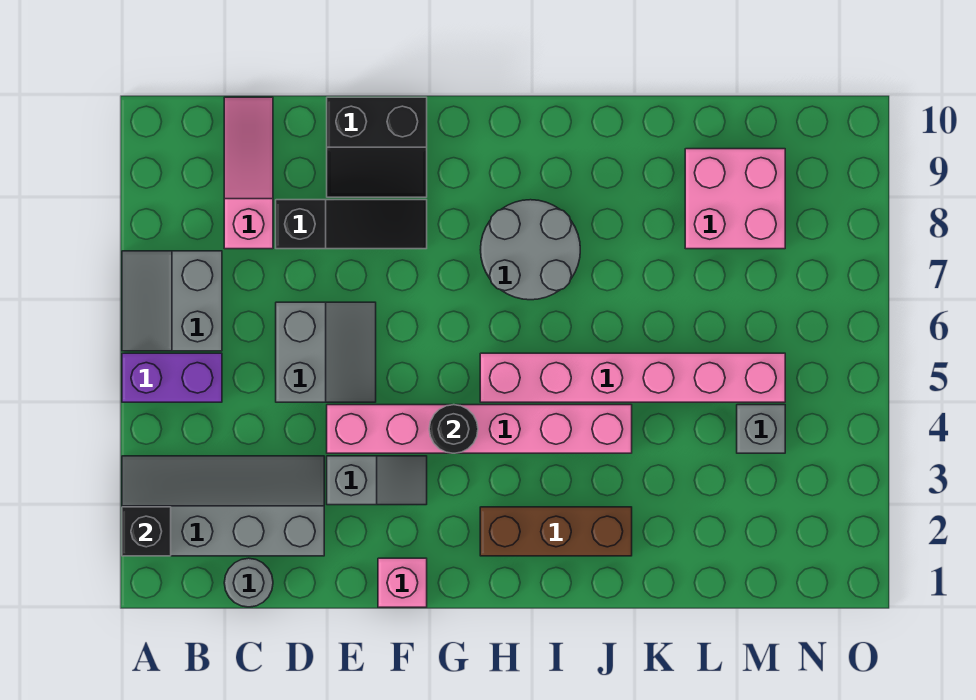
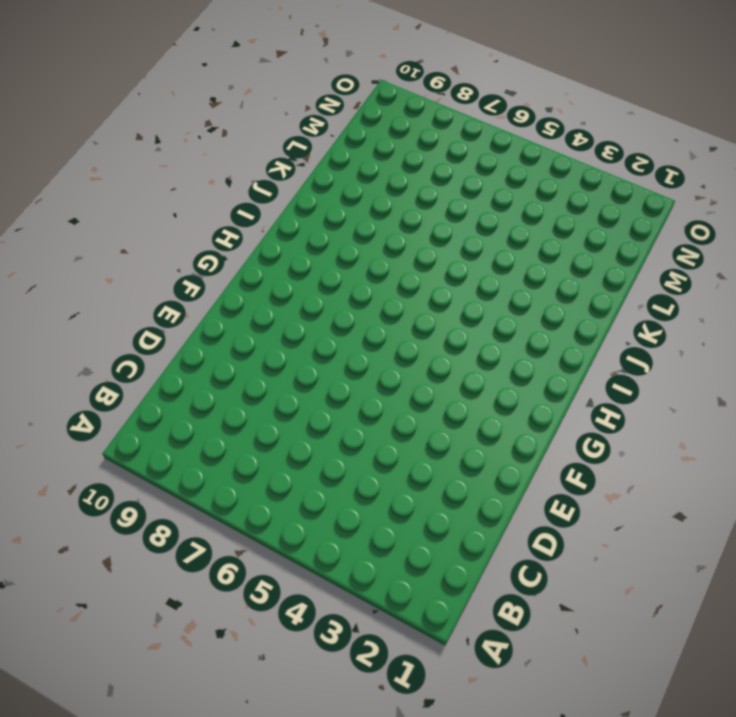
none -> grey slope A2:D3 level 1 top 2
none -> purple brick A5:B5 level 1
none -> grey slope A6:B7 level 1 top B

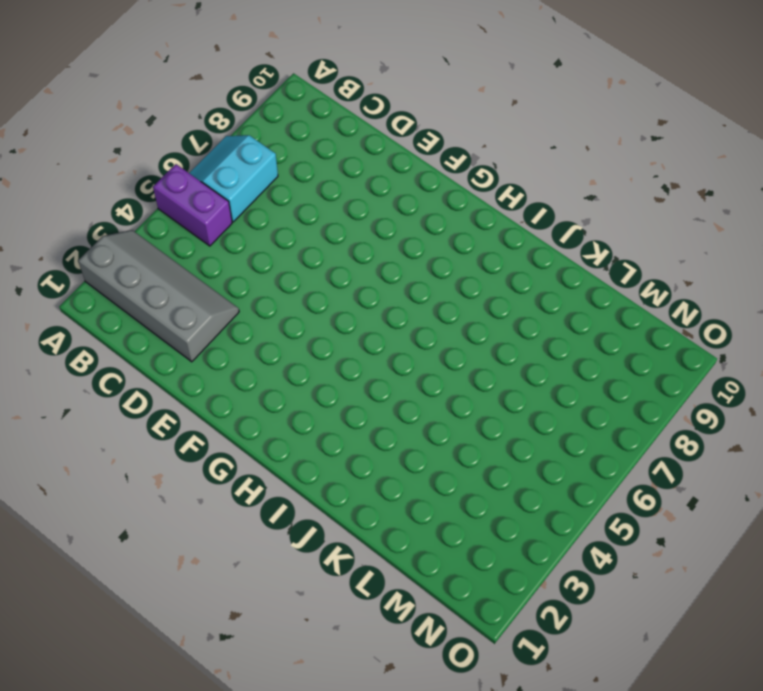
cyan slope A6:B7 level 1 top B -> grey slope A6:B7 level 1 top B
none -> grey round brick C1 level 1
none -> pink slope C8:C10 level 1 top 8
none -> grey slope D5:E6 level 1 top D

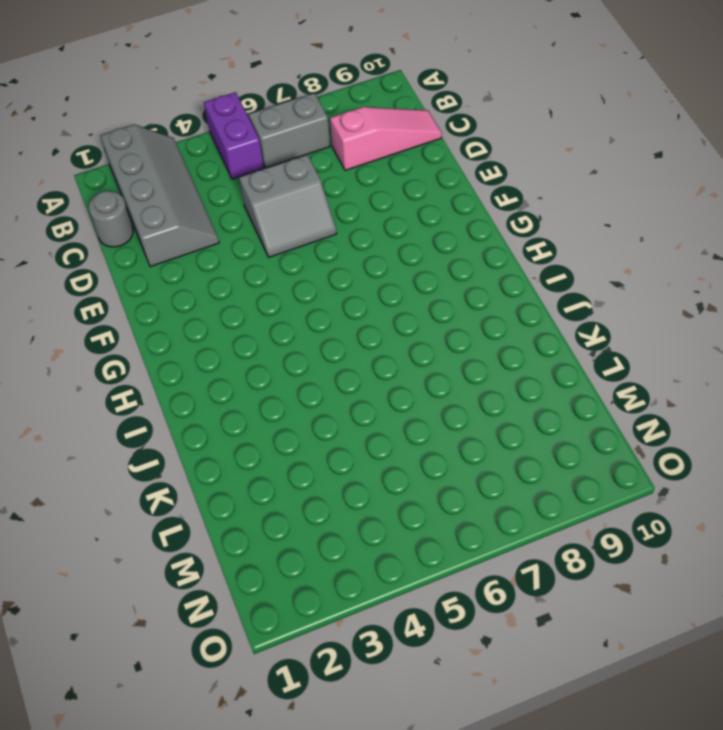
none -> black slope D8:F8 level 1 top D
none -> grey slope E3:F3 level 1 top E
none -> pink brick E4:J4 level 1

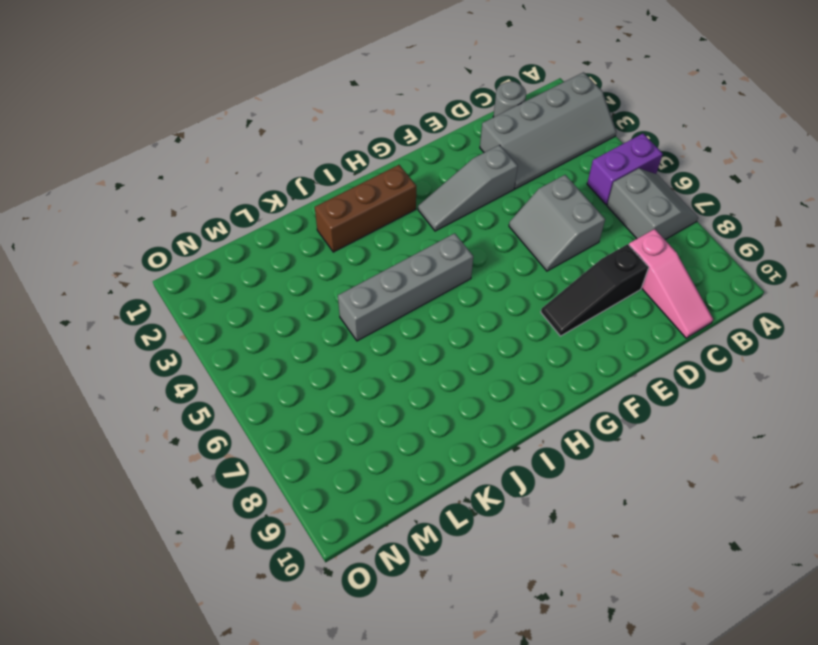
grey slope E3:G3 level 1 top E -> grey slope E3:F3 level 1 top E
grey brick H5:K5 level 1 -> pink brick H5:M5 level 1
none -> pink brick E4:J4 level 1
none -> black slope E9:F10 level 1 top 10
none -> pink brick F1 level 1

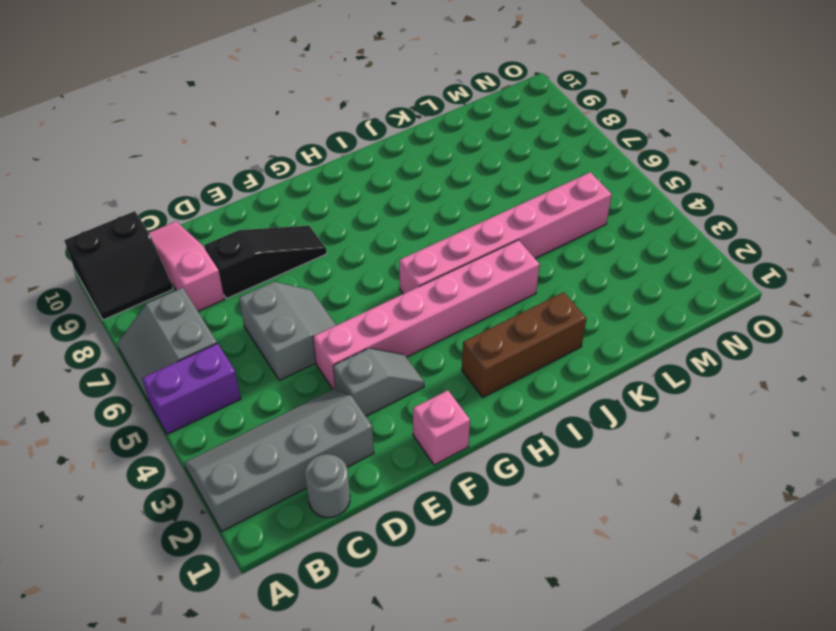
black slope A9:B10 level 1 top 10 -> black slope E9:F10 level 1 top 10
none -> grey round brick H7:I8 level 1
none -> pink brick L8:M9 level 1
none -> grey brick M4 level 1

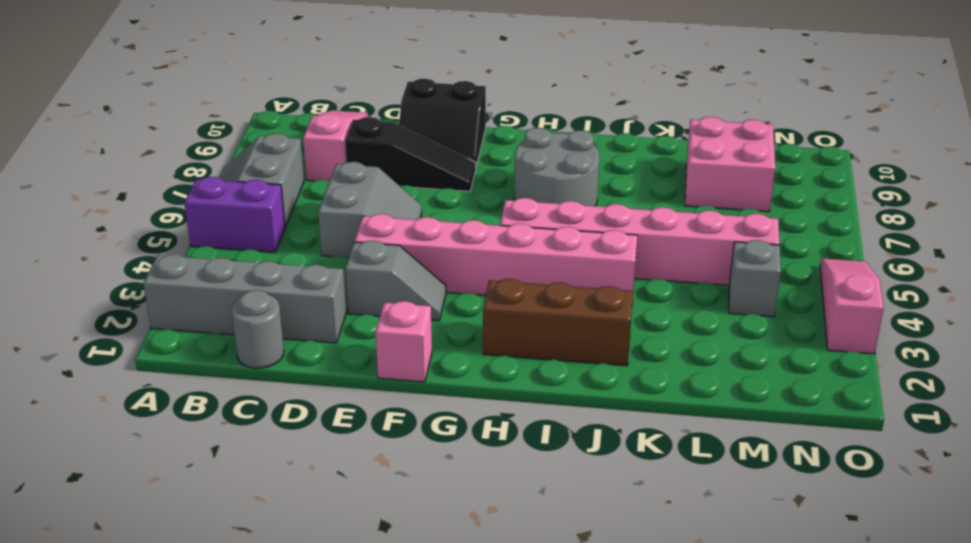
pink slope O3:O5 level 1 top 3 -> none
none -> black brick A2 level 2
none -> black round brick G4 level 2

